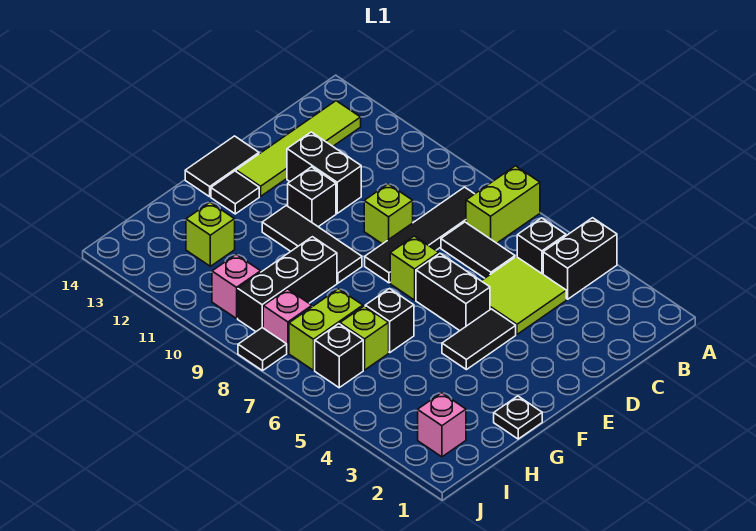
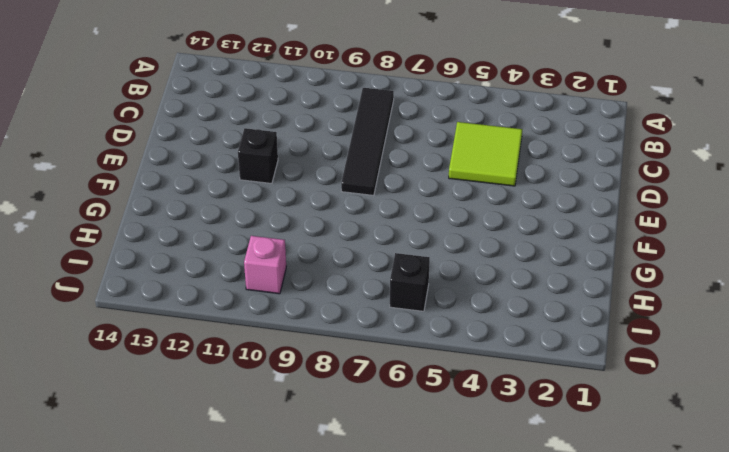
none -> black brick A4:B4 level 1
none -> lime brick A7:B7 level 1
none -> black brick B5 level 1

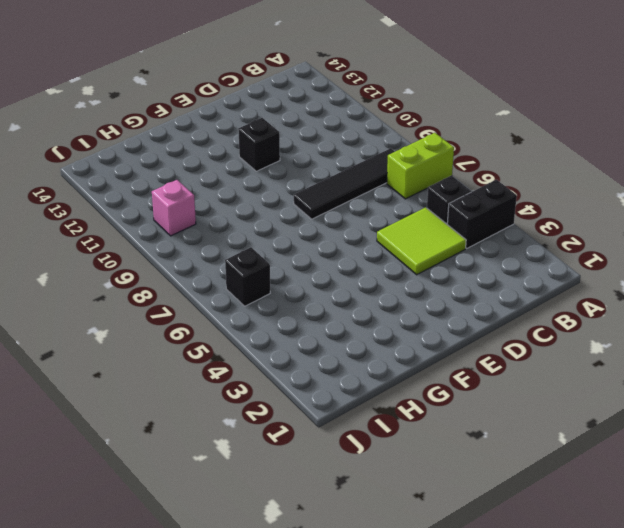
none -> lime tile B13:E13 level 1
none -> black tile C6:C7 level 1
none -> lime brick D9 level 1

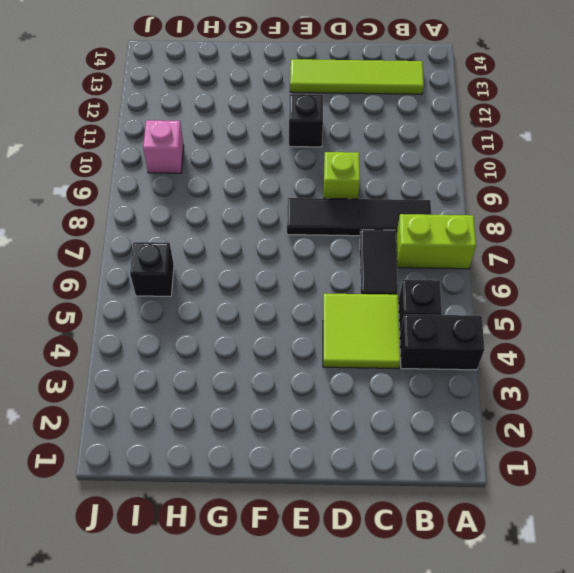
none -> black brick D11:D12 level 1
none -> black tile E4:F4 level 1
none -> black brick E5:E6 level 1

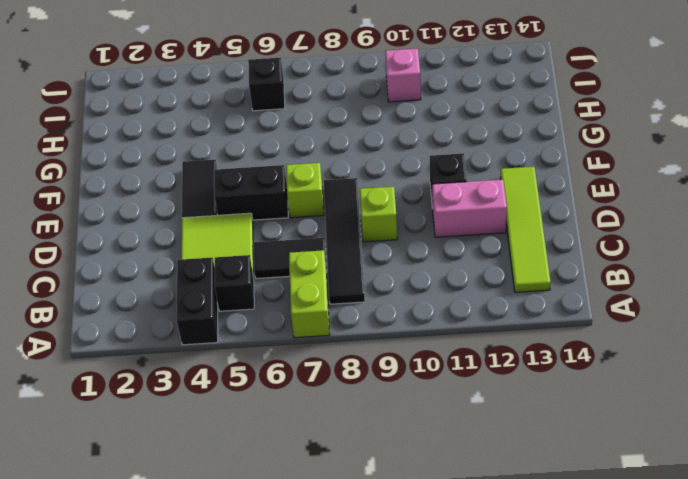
pink brick D11:D12 level 1 -> black brick D11:D12 level 1
none -> black tile E14:F14 level 1
none -> black tile F9:F11 level 1
none -> black tile F13 level 1

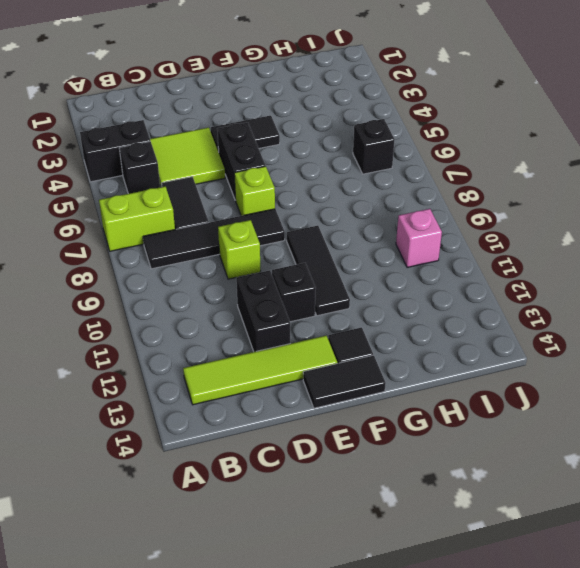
none -> black plate G1 level 1
none -> black brick G6 level 1
none -> black brick G9:I9 level 1

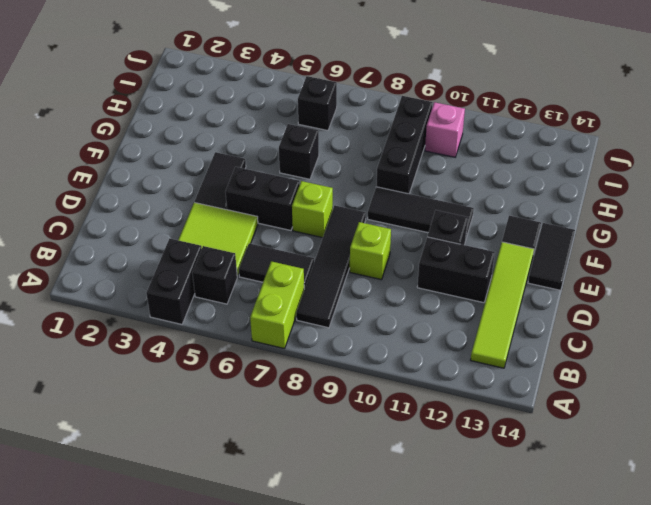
none -> black plate G1 level 1
none -> lime brick H6 level 1
none -> lime brick H7:I7 level 1

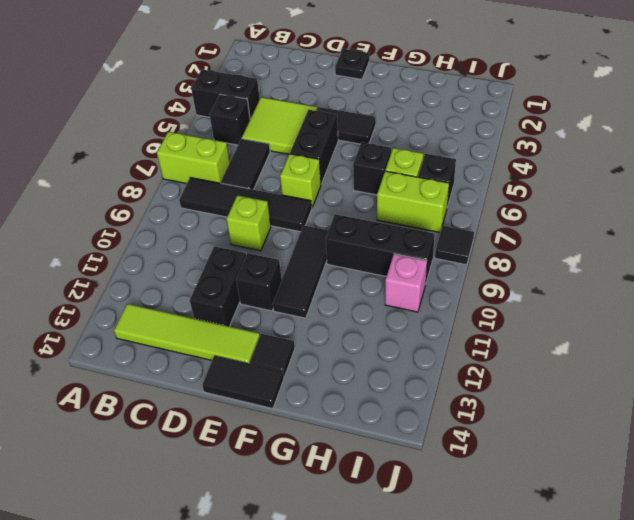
black plate E1 level 1 -> black plate G1 level 1
none -> lime brick H12 level 1
none -> pink brick I2 level 1
none -> pink brick I8 level 1

